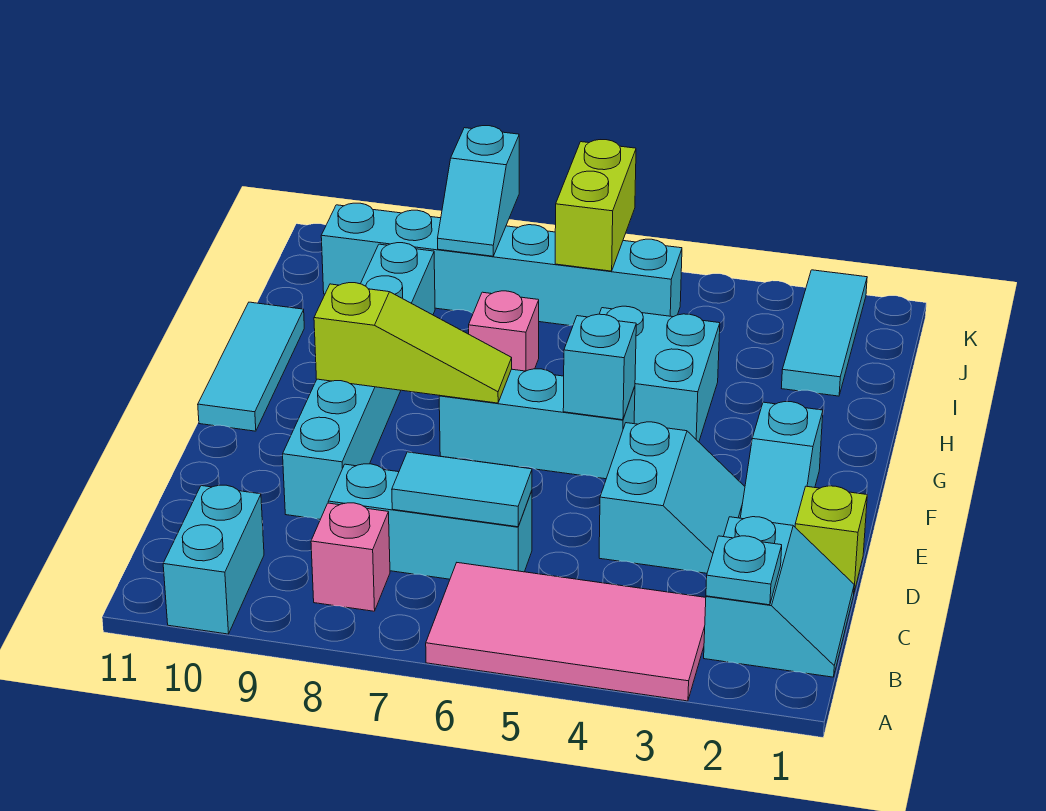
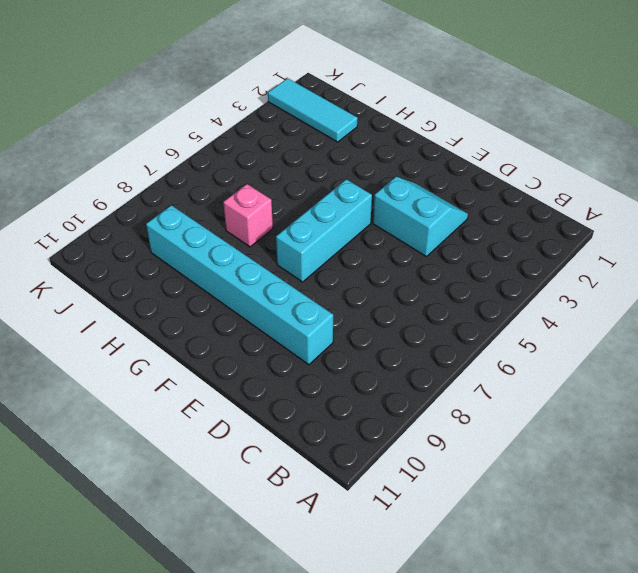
none -> pink tile A3:B6 level 1
none -> cyan brick A10:B10 level 1
none -> cyan slope B1:C2 level 1 top 2

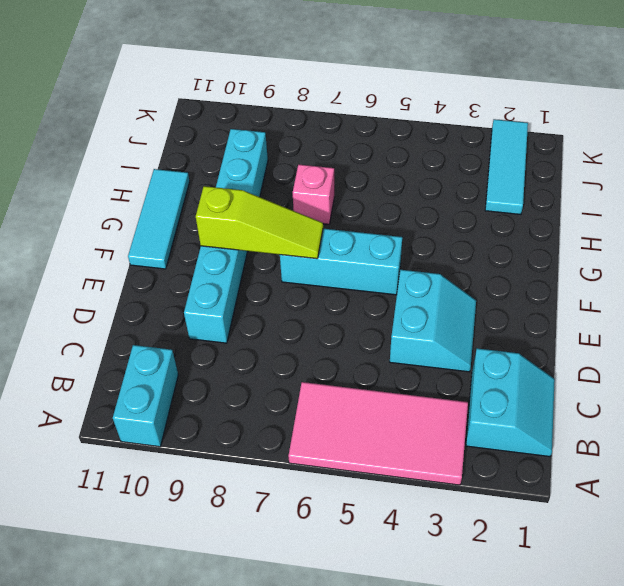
none -> pink brick B8 level 1
none -> cyan brick C6:C8 level 1
none -> lime brick D1 level 1

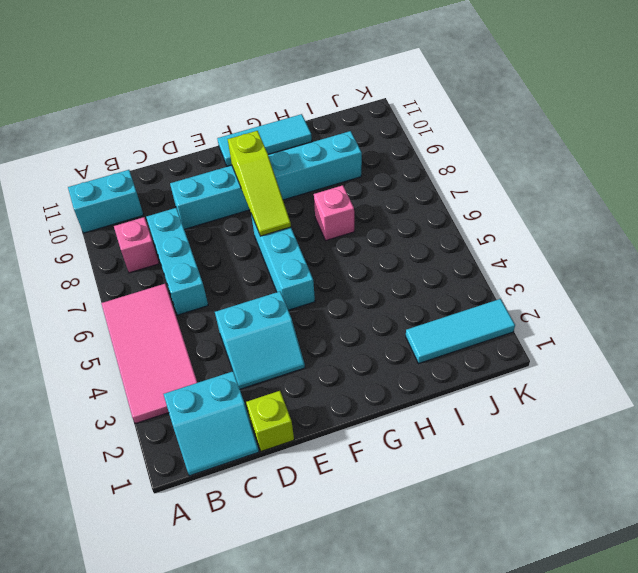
none -> cyan slope E2:F2 level 1 top F
none -> cyan brick G4:H5 level 1
none -> cyan brick J5:J10 level 1

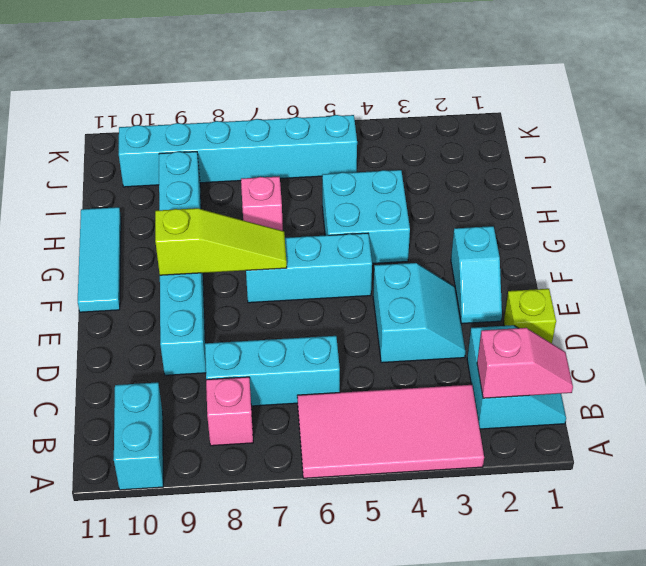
pink slope B1:B2 level 2 top 2 -> cyan plate B2 level 2
none -> cyan tile I2:K2 level 1
none -> cyan tile C6:C7 level 2
none -> cyan brick F5 level 2

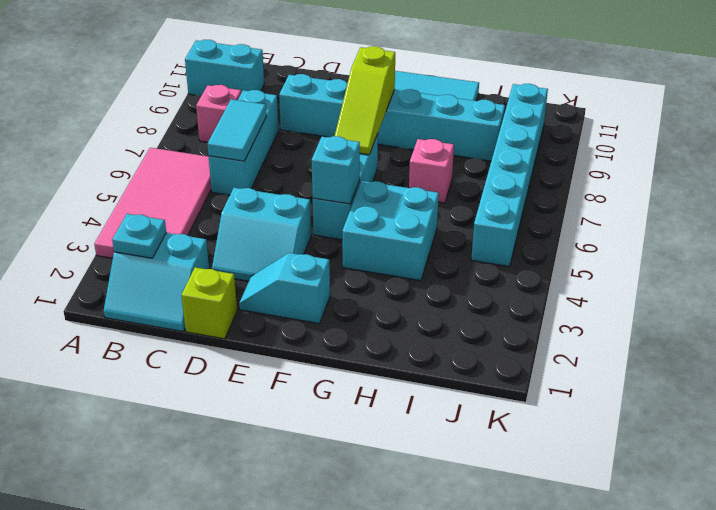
none -> cyan tile I2:K2 level 1
none -> lime brick J6:K6 level 2
none -> cyan slope J8:K8 level 2 top K

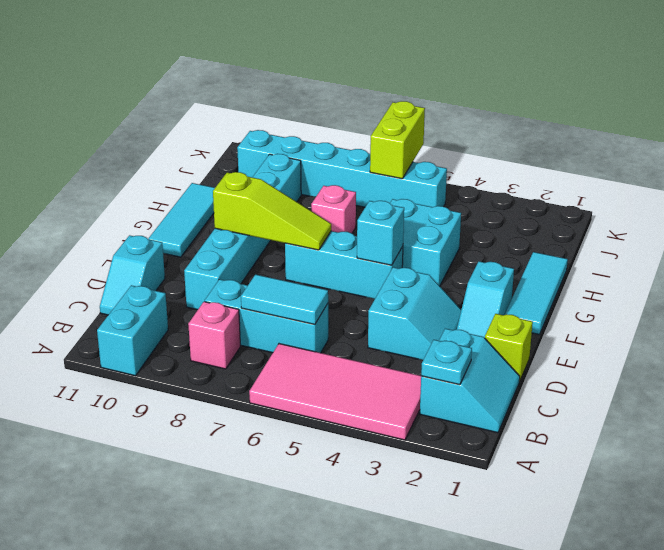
cyan slope C11:D11 level 1 top D -> cyan slope J8:K8 level 2 top K
cyan tile F1:H1 level 1 -> cyan tile I2:K2 level 1

